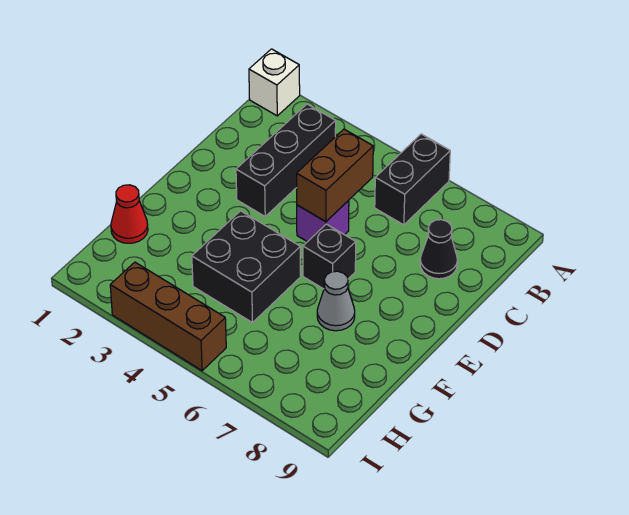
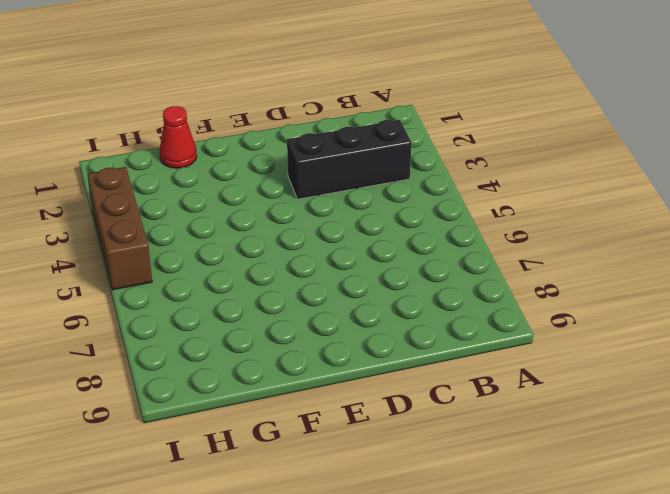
none -> white brick A1 level 1
none -> black brick A6:B6 level 1

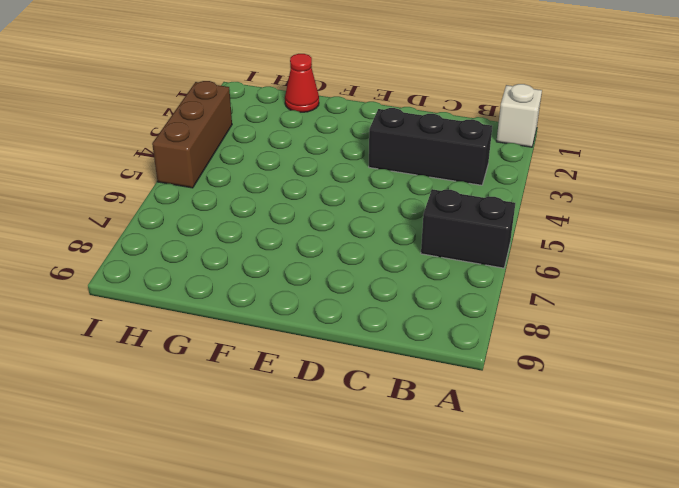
none -> black cone C8 level 1
none -> purple brick D5 level 1

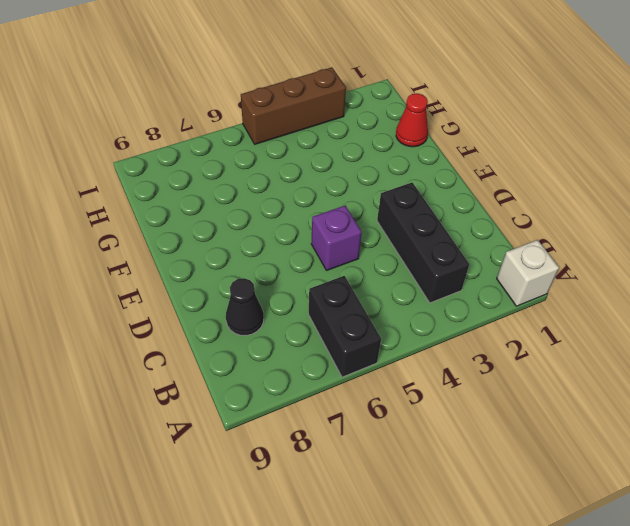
none -> black brick E6 level 1
none -> black brick F4:G5 level 1

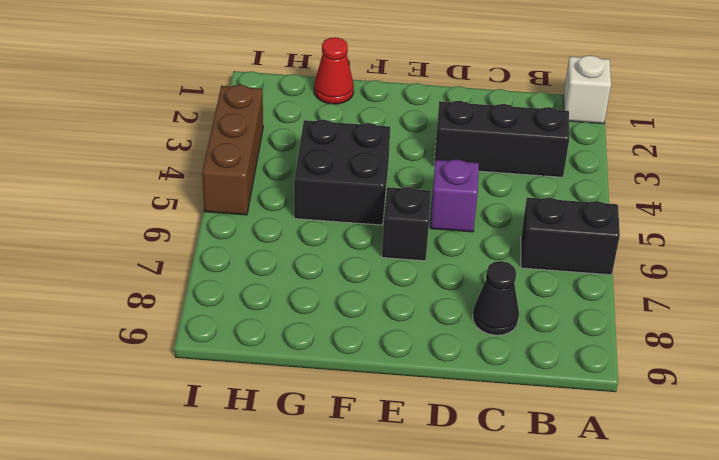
none -> grey cone F7 level 1
none -> brown brick C5:D5 level 2

